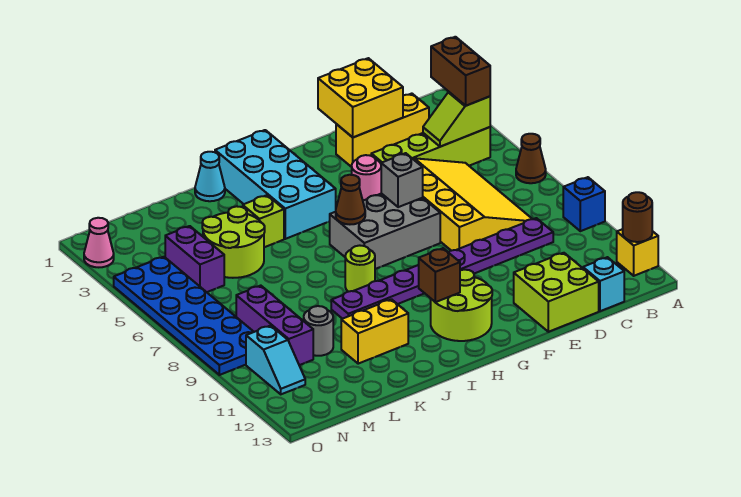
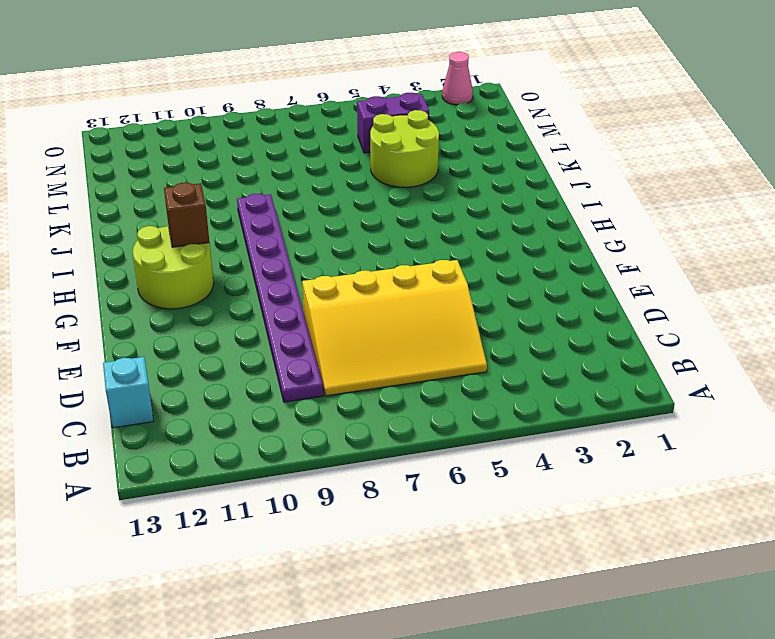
none -> brown cone A6 level 1
none -> blue brick A9 level 1
none -> yellow brick A12 level 1
none -> lime brick B4:E4 level 1

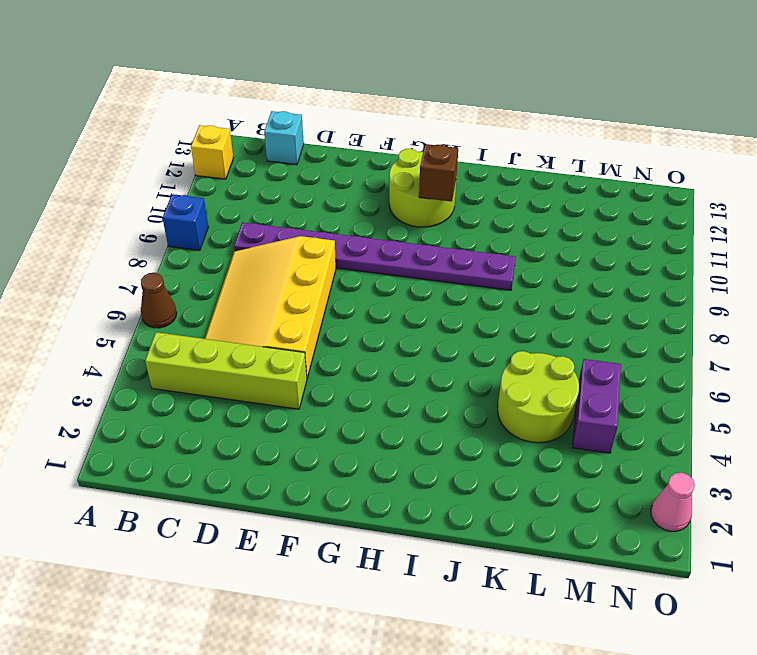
none -> yellow brick C2:E2 level 1
none -> lime brick D12:E13 level 1
none -> pink round brick F4 level 1
none -> grey brick F6:H7 level 1

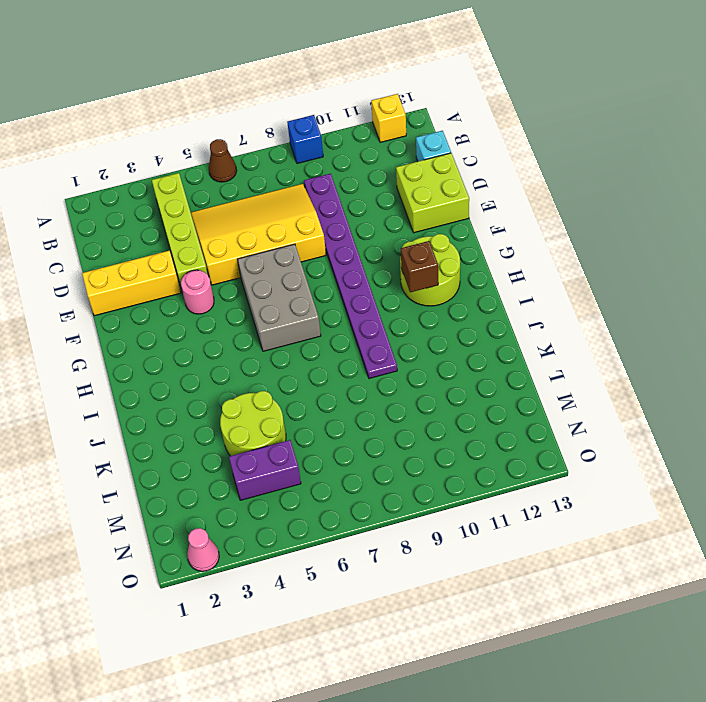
yellow brick E1:E3 level 1 -> yellow brick C2:E2 level 1
none -> cyan brick H1:I4 level 1
none -> lime round brick I8 level 1
none -> cyan cone J1 level 1
none -> lime brick J4 level 1

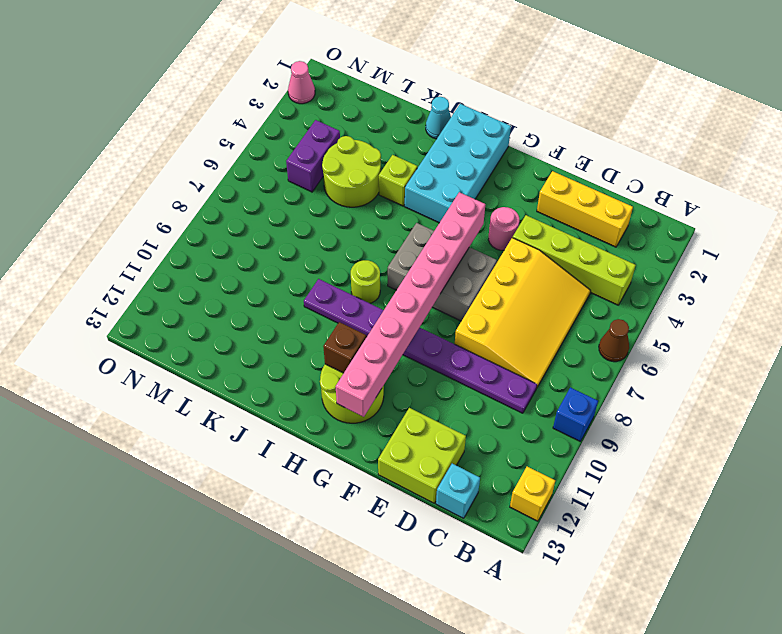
pink brick G5:G12 level 2 -> none
none -> yellow brick J11:K11 level 1
none -> grey round brick L10 level 1
none -> purple brick M8:M10 level 1
none -> blue plate N4:O9 level 1

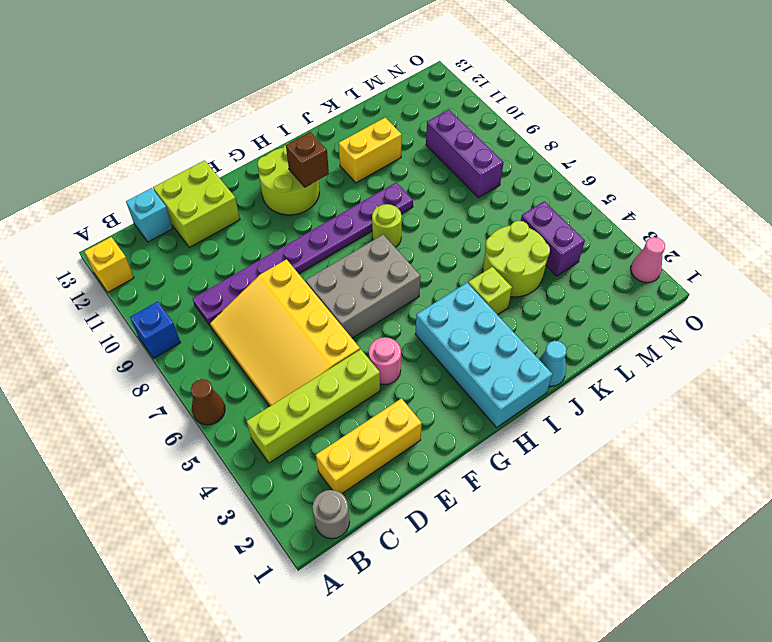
grey round brick B1 level 1 -> grey round brick L10 level 1
none -> blue plate N4:O9 level 1
none -> cyan slope N10:N11 level 1 top 10
none -> brown round brick A12 level 2
none -> lime slope B4:C4 level 2 top B

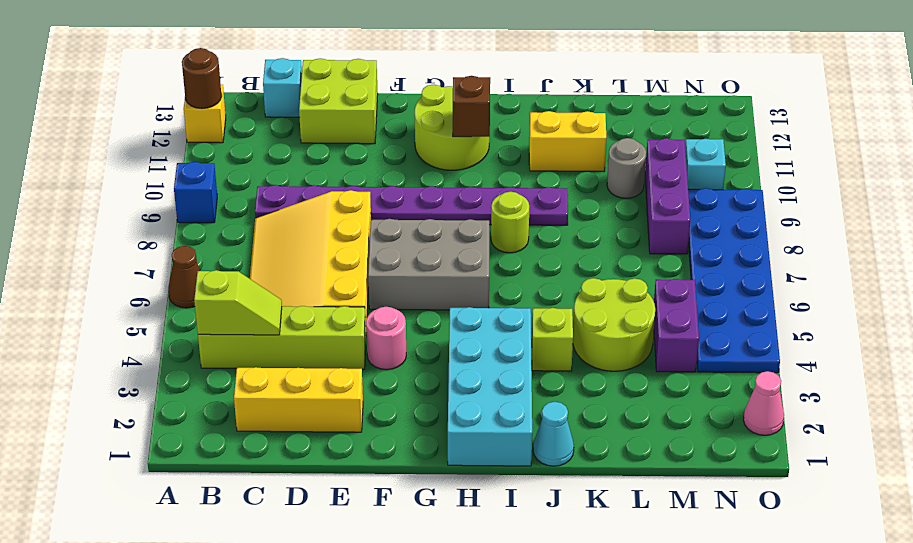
none -> yellow brick D1:E2 level 2
none -> grey brick F6 level 2
none -> brown cone H6 level 2
none -> brown brick B3:B4 level 3

